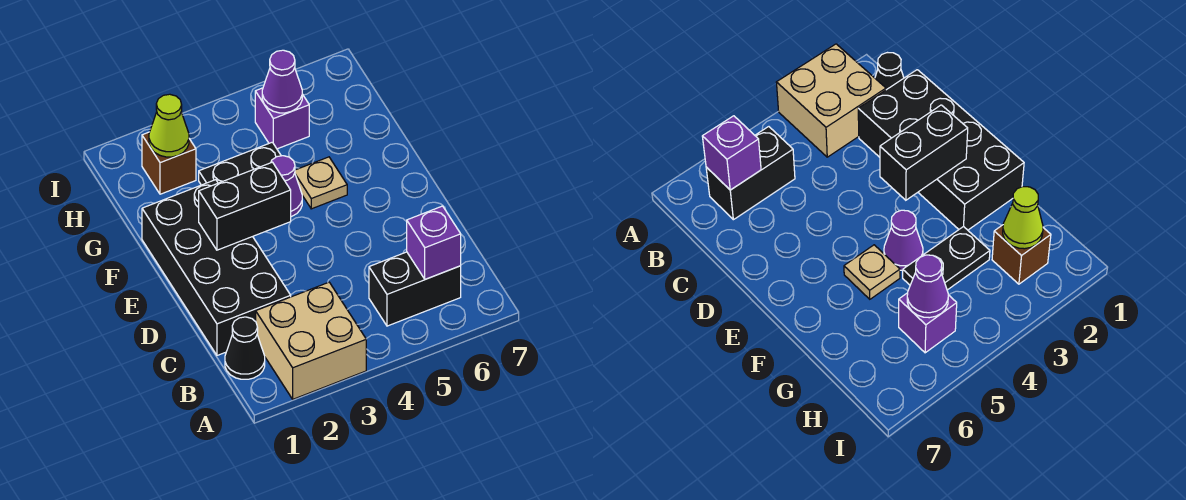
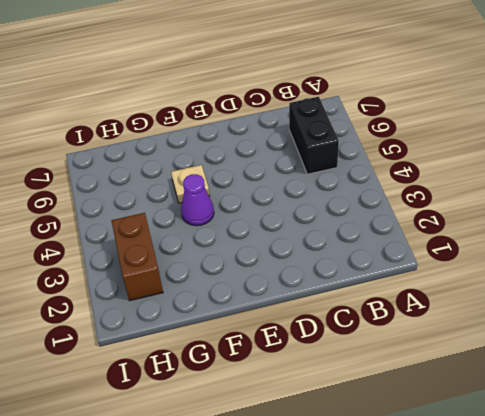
brown brick H2:H3 level 1 -> brown brick H2 level 1
none -> tan brick A2:B3 level 1
none -> black cone B1 level 1
none -> black brick C1:F2 level 1

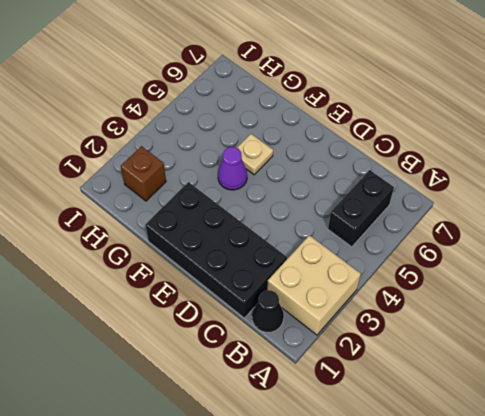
none -> black plate G3:G4 level 1
none -> purple brick H5 level 1
none -> purple brick B6 level 2

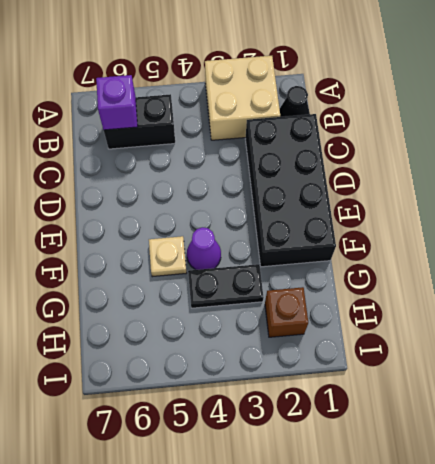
none -> purple brick H5 level 1
none -> black brick E2:E3 level 2
none -> lime cone H2 level 2

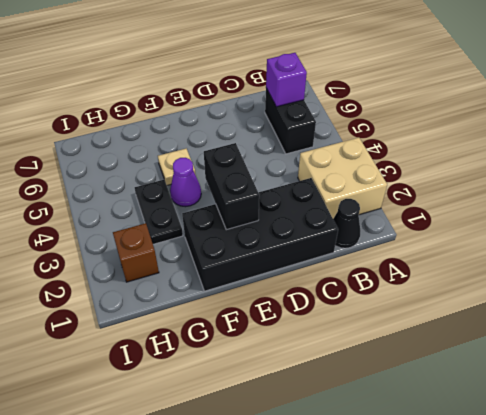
none -> purple brick H5 level 1
none -> lime cone H2 level 2
none -> purple cone H5 level 2

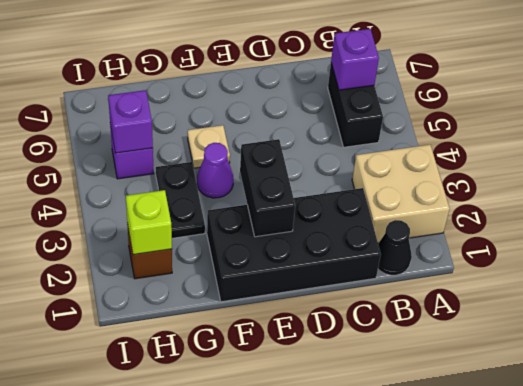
lime brick H2 level 2 -> lime cone H2 level 2
purple brick H5 level 2 -> purple cone H5 level 2

